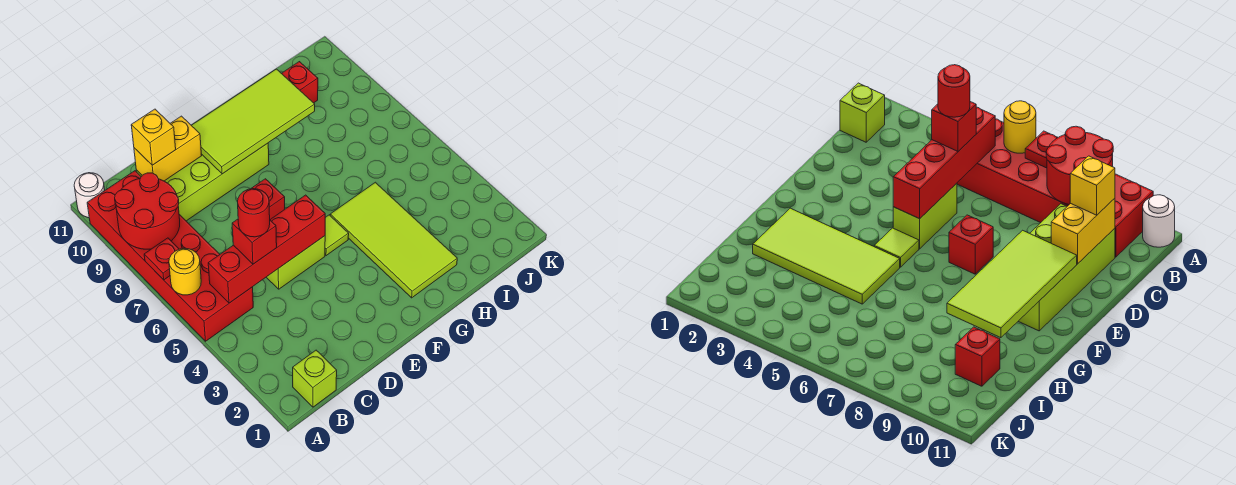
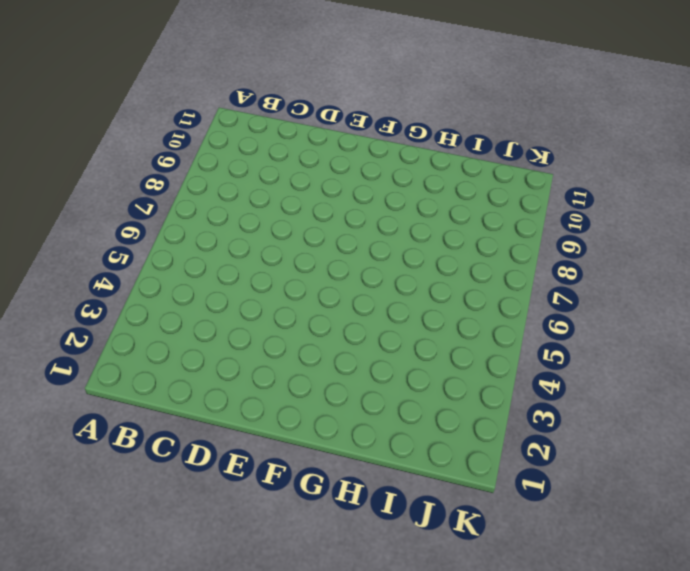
none -> red brick A5:B10 level 1
none -> white round brick A11 level 1
none -> lime brick B1 level 1

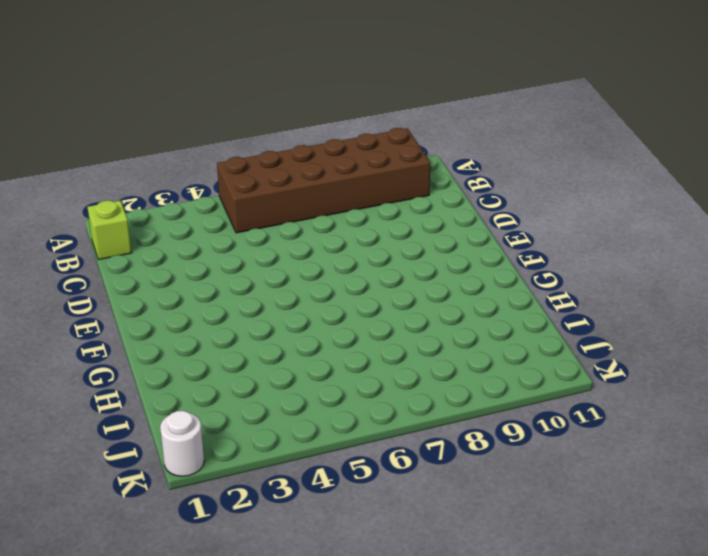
brown brick A5:B10 level 1 -> red brick A5:B10 level 1
white round brick K1 level 1 -> white round brick A11 level 1
none -> lime brick C9:F10 level 1
none -> lime brick D5:E5 level 1
none -> red brick E7 level 1

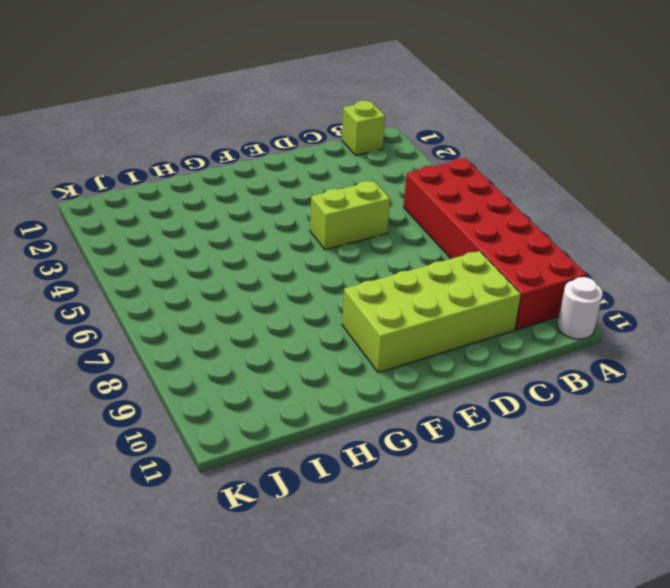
none -> red brick E7 level 1
none -> lime tile F5 level 1
none -> lime tile G2:H5 level 1

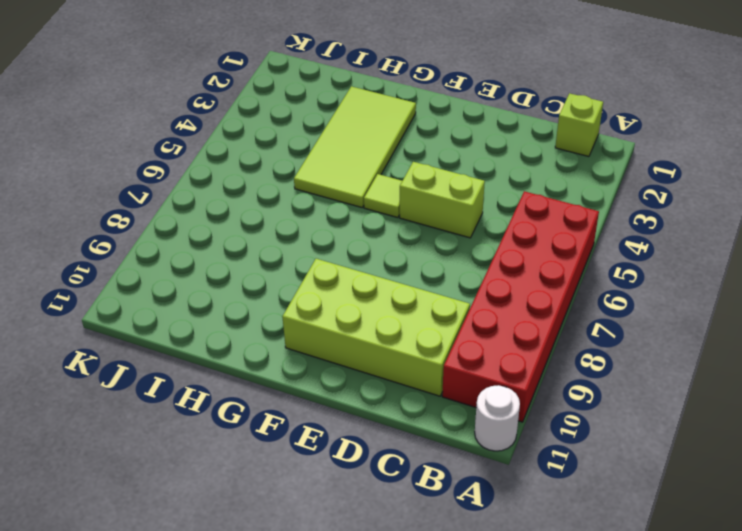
none -> red brick E7 level 1
none -> red brick I10 level 1
none -> yellow round brick A6 level 2

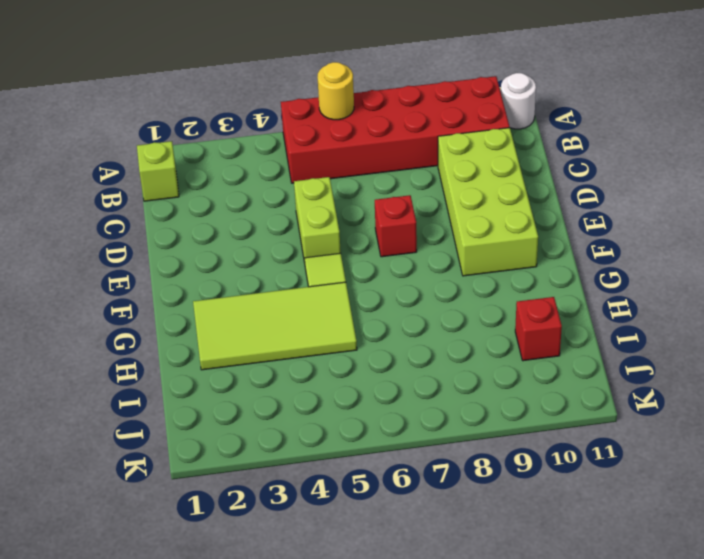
none -> red plate A7 level 2
none -> red round brick A8:B9 level 2
none -> red brick B5:E5 level 2

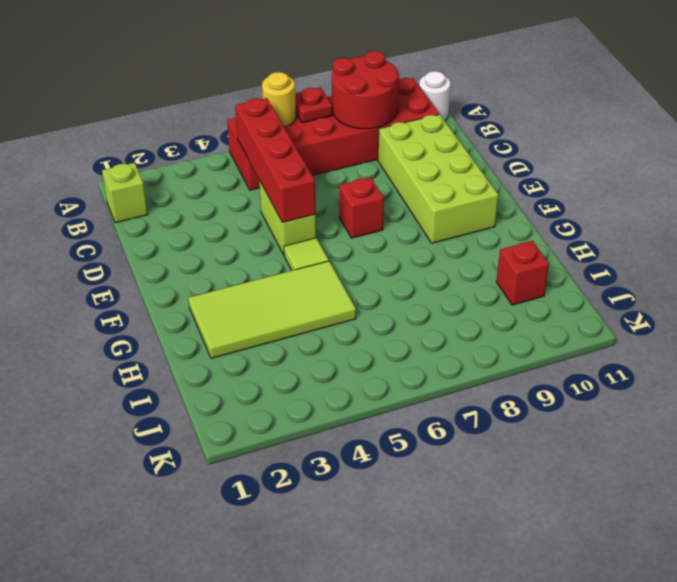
none -> yellow brick C10:D10 level 2
none -> lime tile E9:H10 level 2
none -> red brick C5 level 3

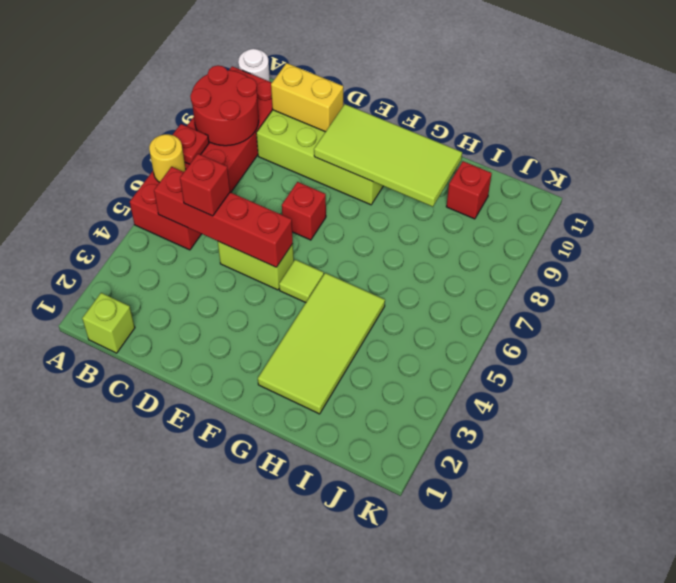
none -> yellow brick C10 level 3
none -> red round brick C5 level 4

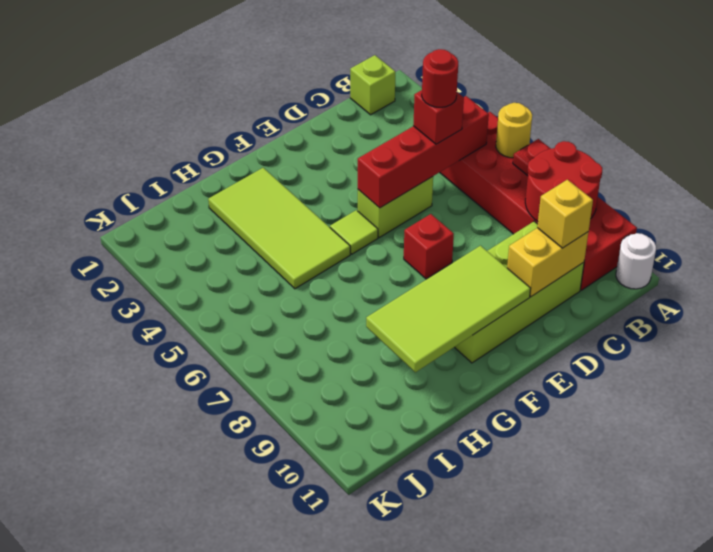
none -> red brick I10 level 1

